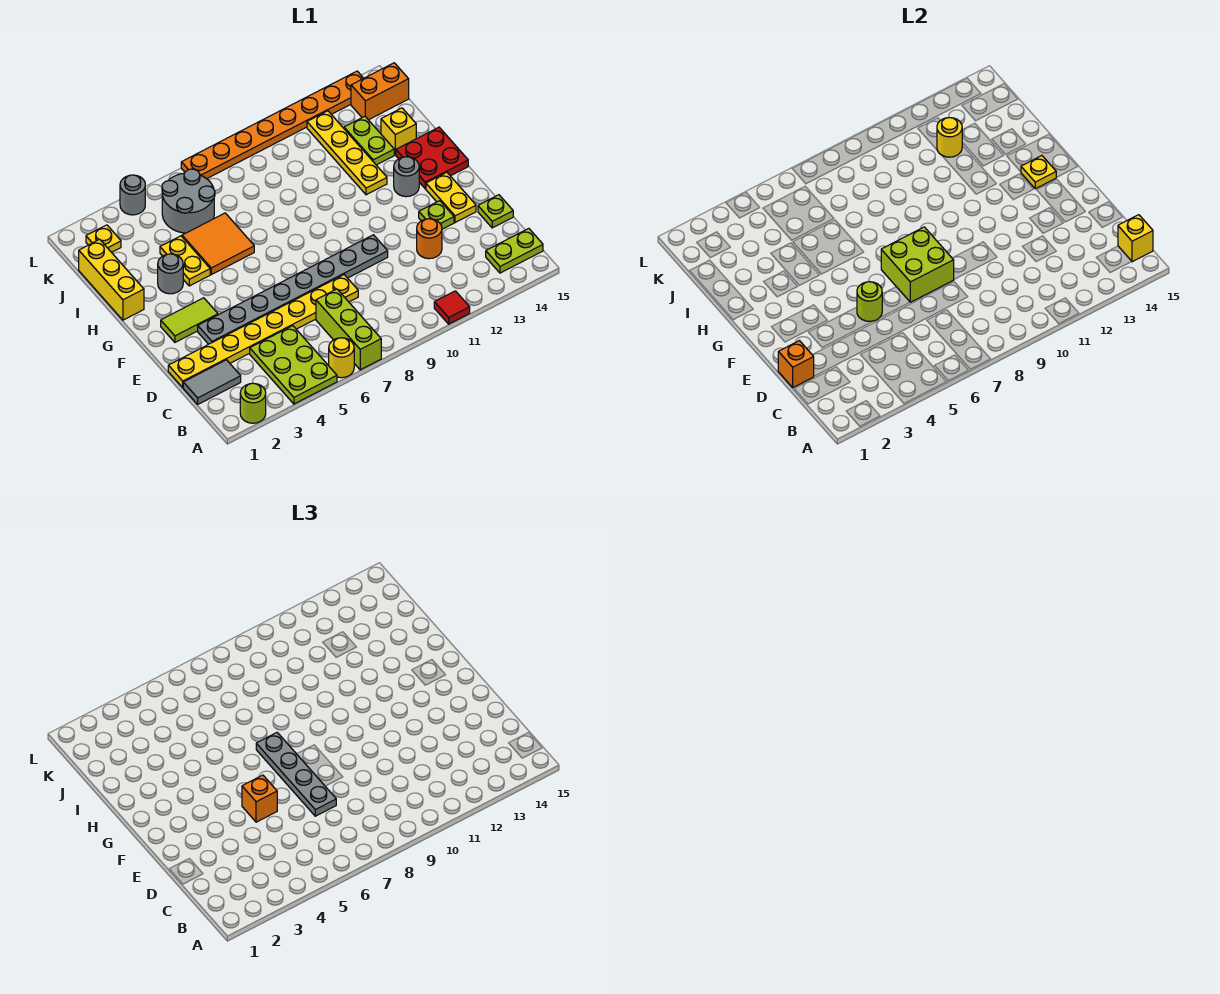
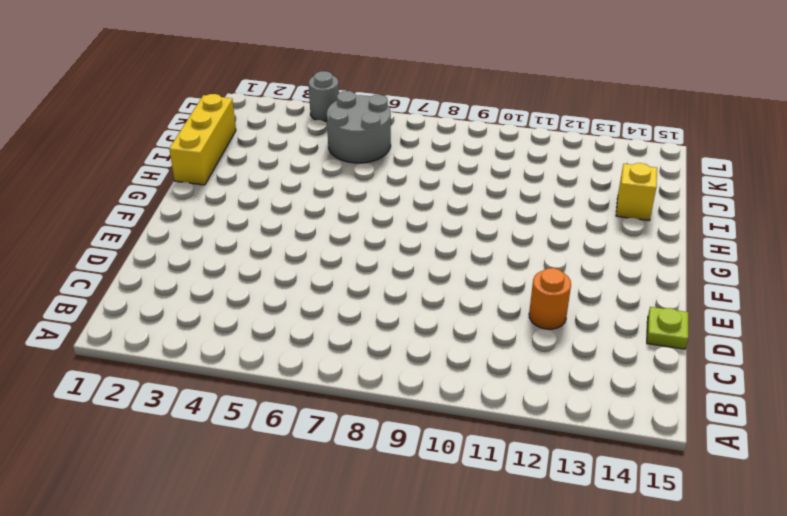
none -> lime round brick A2 level 1
none -> lime plate A4:C5 level 1
none -> yellow round brick A6 level 1
none -> lime brick A7:C7 level 1

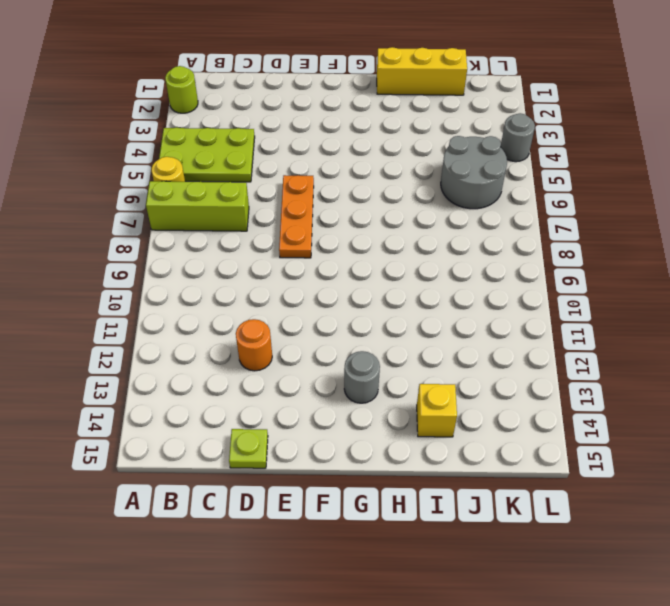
orange plate E6:E8 level 1 -> grey plate E3:E10 level 1
none -> red tile A11 level 1
none -> lime plate B14:B15 level 1
none -> grey tile C1:C2 level 1
none -> yellow plate D1:D8 level 1

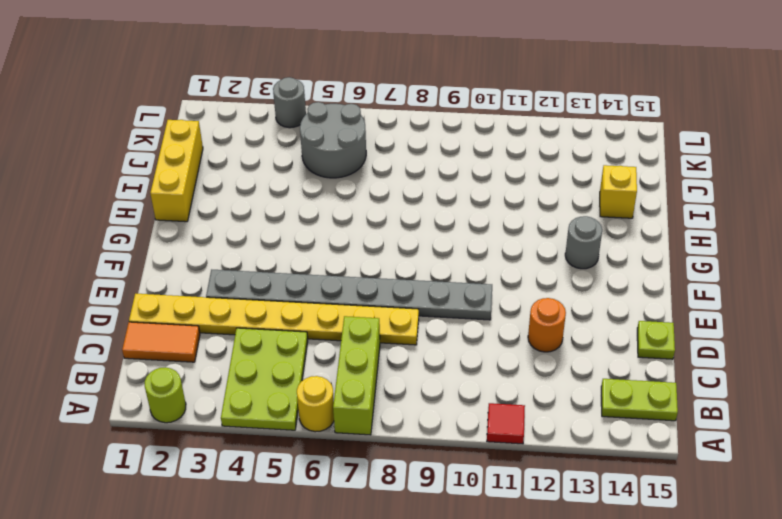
orange tile C1:C2 level 1 -> grey tile C1:C2 level 1
none -> lime plate E13 level 1
none -> yellow plate E14:F14 level 1
none -> lime tile F2:F3 level 1
none -> red plate G14:H15 level 1

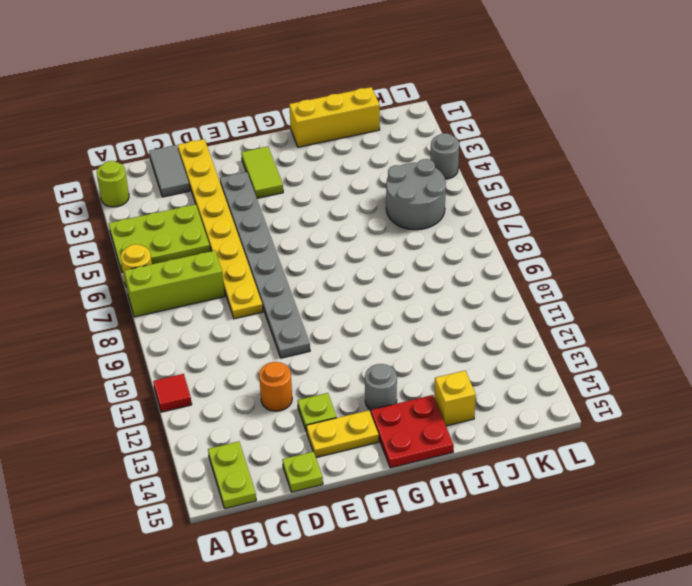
none -> grey round brick H3 level 1
none -> yellow plate H4:I4 level 1
none -> orange tile H5:I6 level 1
none -> yellow plate H12:K12 level 1

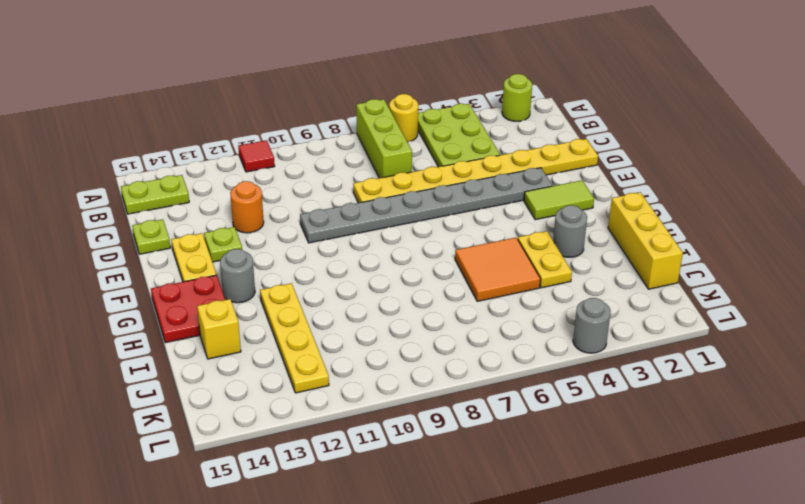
none -> grey tile C1:C2 level 1
none -> lime plate I13:J13 level 1
none -> grey round brick J5:K6 level 1
none -> yellow plate K2 level 1

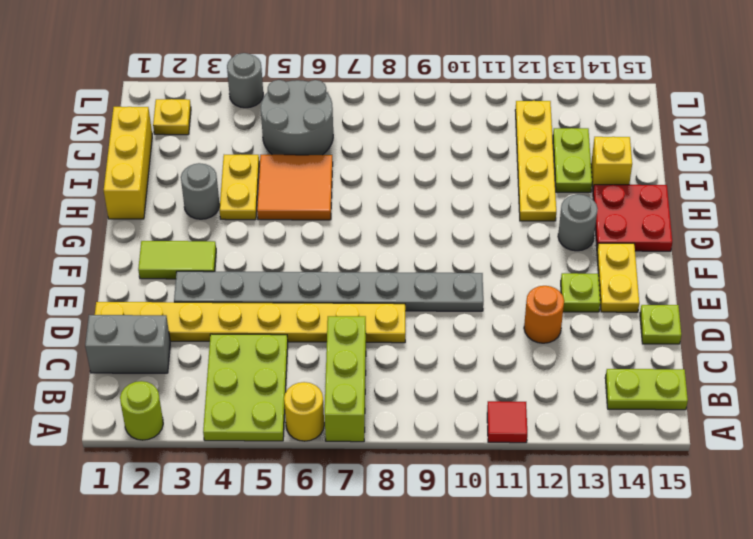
grey brick C1:C2 level 1 -> grey tile C1:C2 level 1
none -> orange brick K14:K15 level 1
none -> orange plate L7:L14 level 1
none -> yellow brick B15 level 2
none -> orange brick D1 level 2

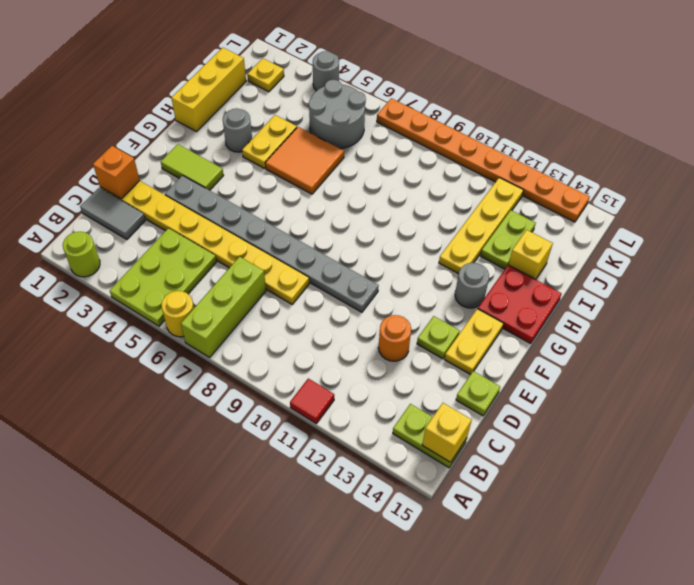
none -> orange brick K14:K15 level 1
none -> lime round brick E5 level 2
none -> lime brick E7:F8 level 2
none -> yellow plate G14 level 2

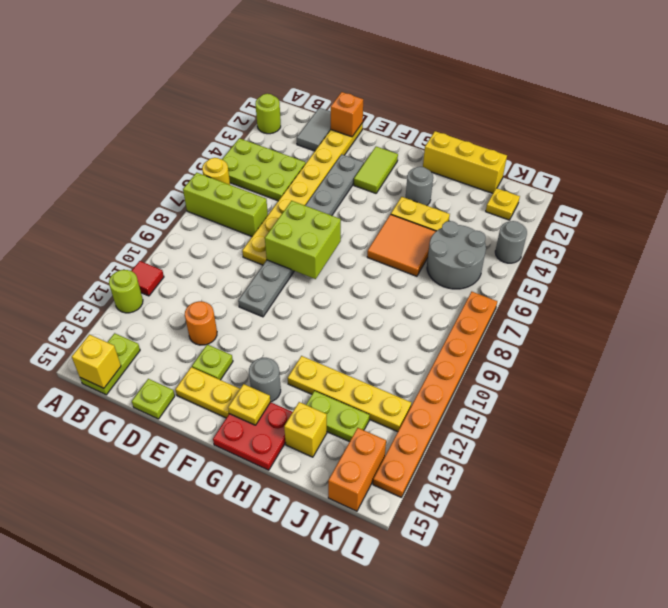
lime round brick A12 level 1 -> lime round brick E5 level 2
none -> yellow round brick J12 level 2
none -> grey plate D7:G7 level 3
none -> orange brick E5 level 3

